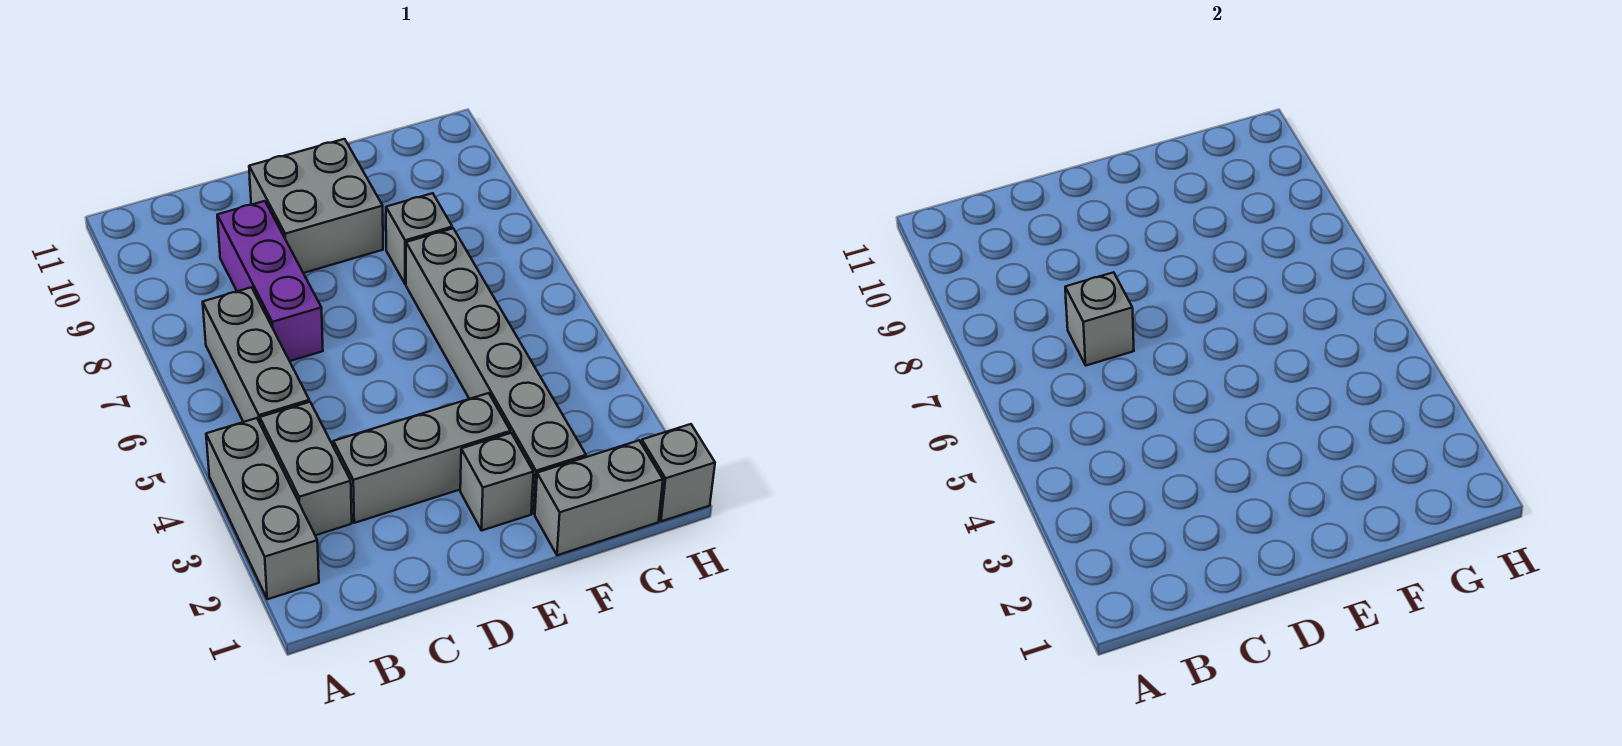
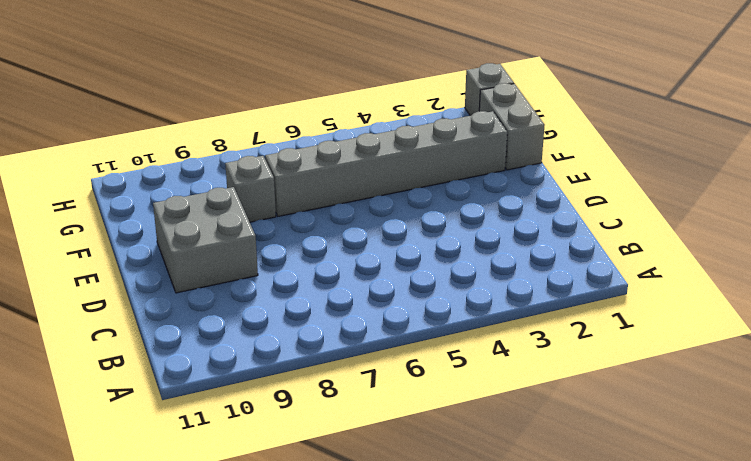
none -> grey brick A2:A4 level 1
none -> grey brick B3:B4 level 1
none -> grey brick B5:B7 level 1

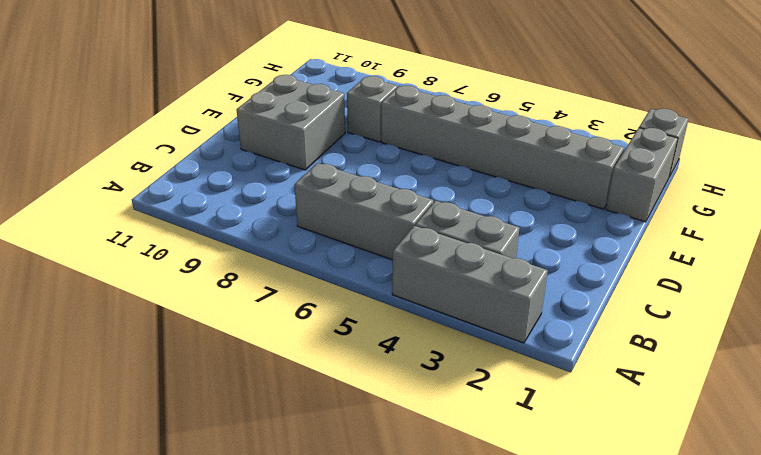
none -> grey brick C3:E3 level 1
none -> purple brick C7:C9 level 1
none -> grey brick E2 level 1

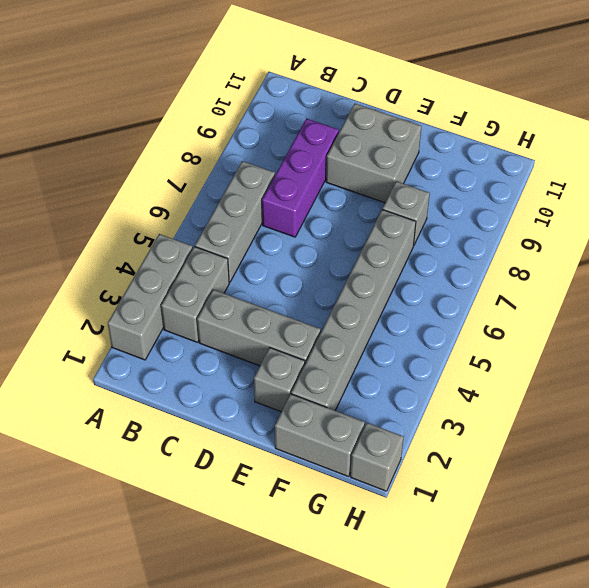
none -> grey brick C7 level 2

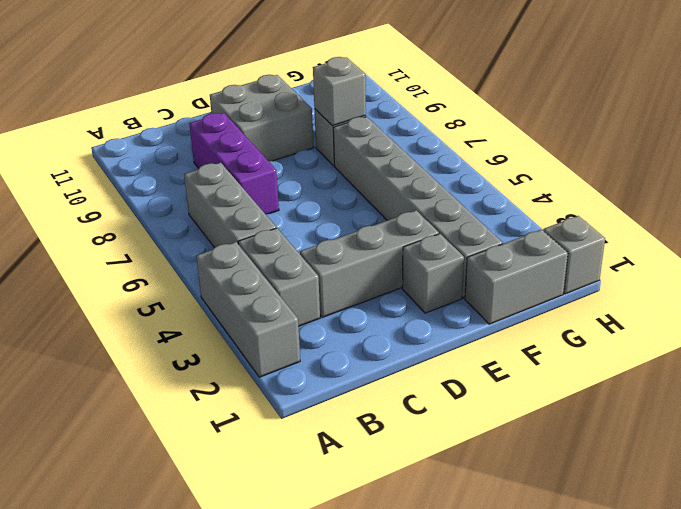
grey brick F8 level 2 -> grey brick C7 level 2

